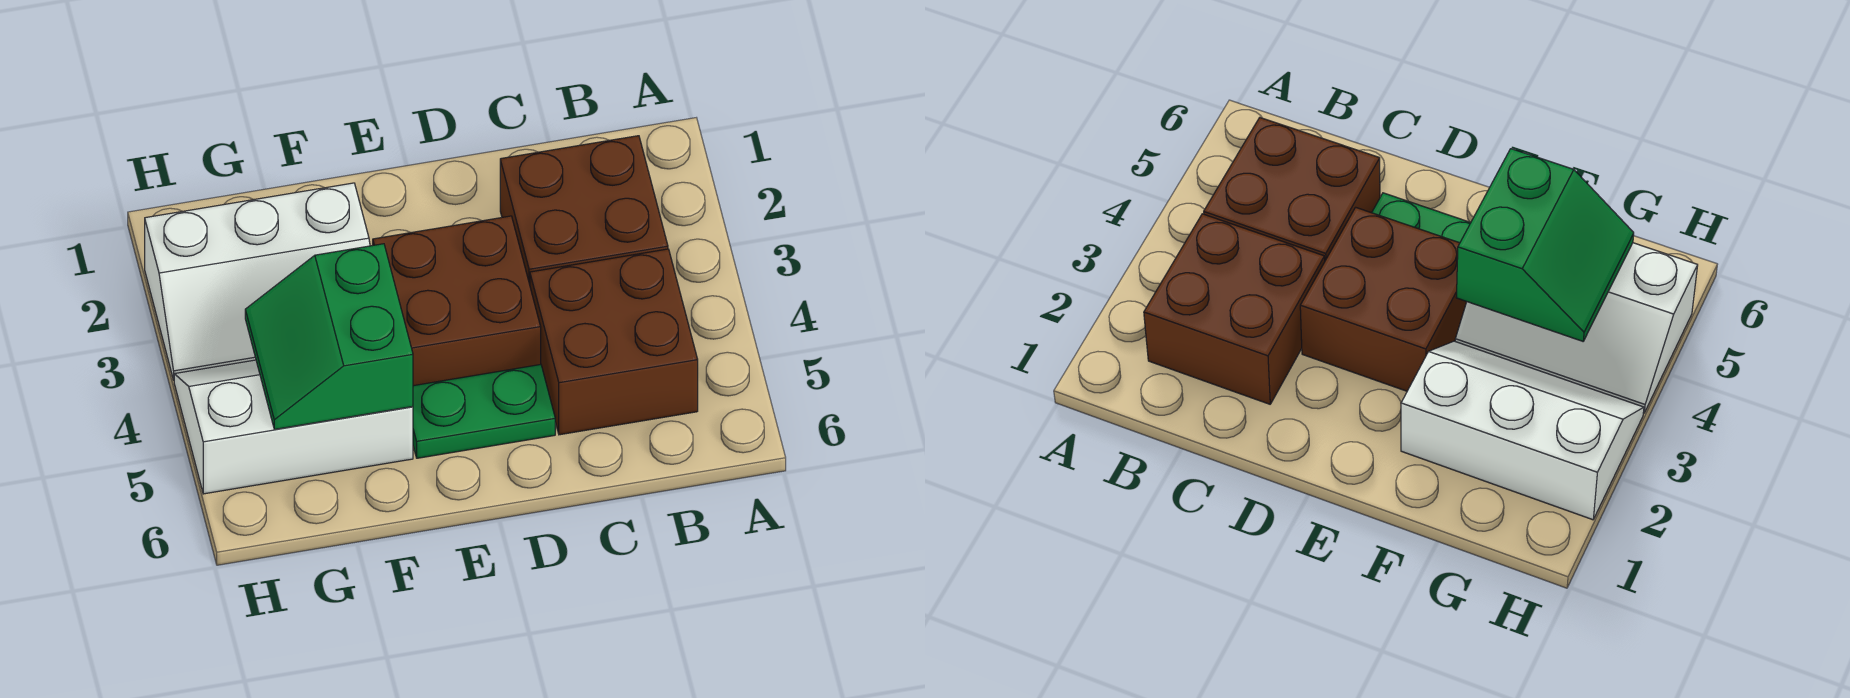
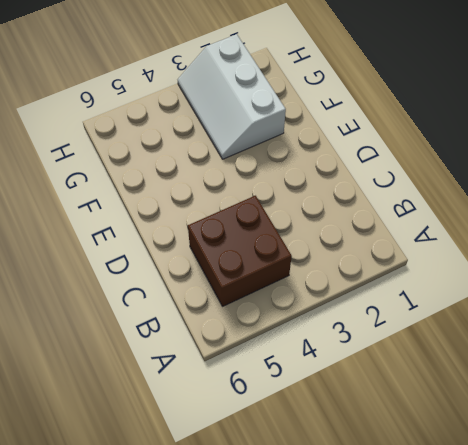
none -> brown brick B2:C3 level 1
none -> brown brick D3:E4 level 1

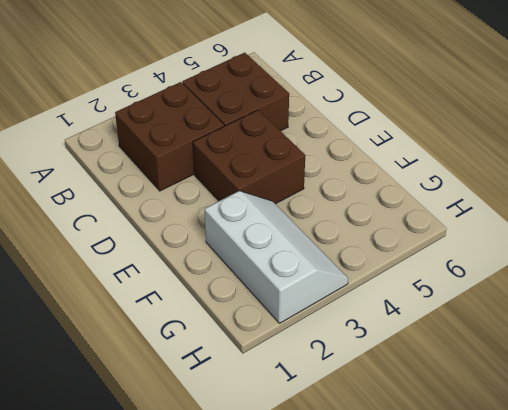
none -> green plate D5:E5 level 1
none -> white slope F4:H5 level 1 top 5

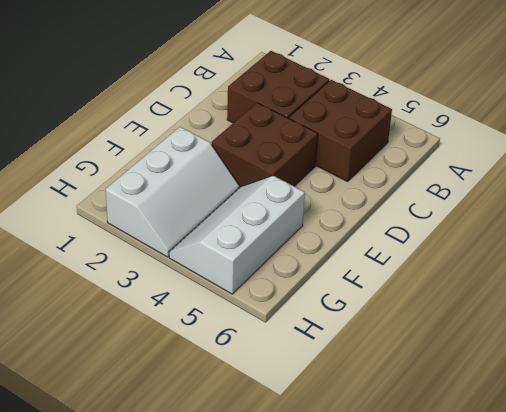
none -> green plate D5:E5 level 1
none -> green slope F4:G5 level 2 top F

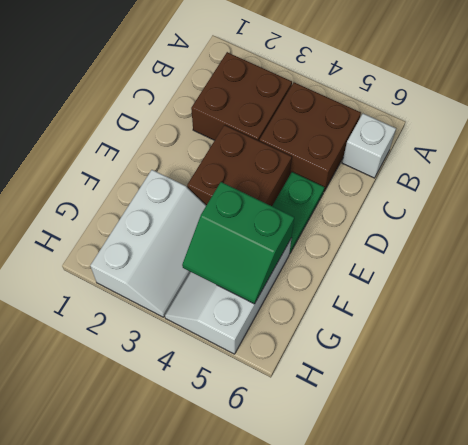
white brick B6 level 1 -> none

